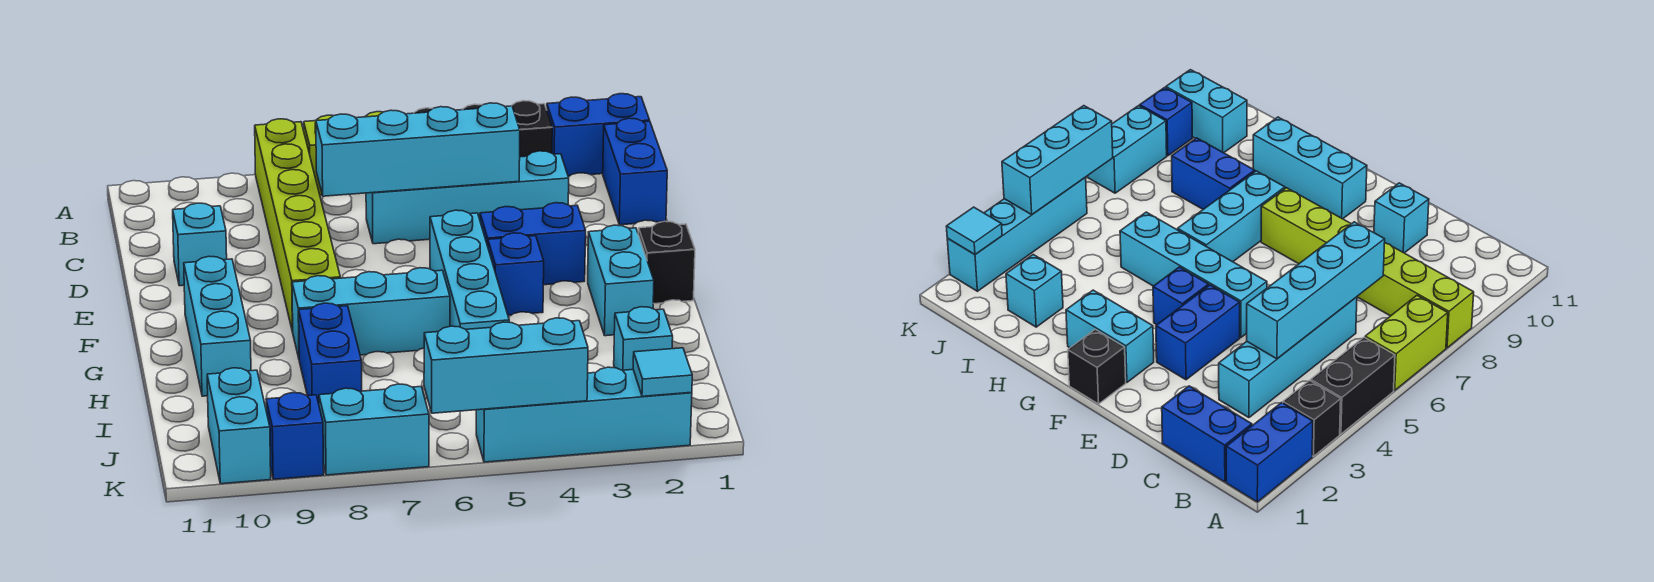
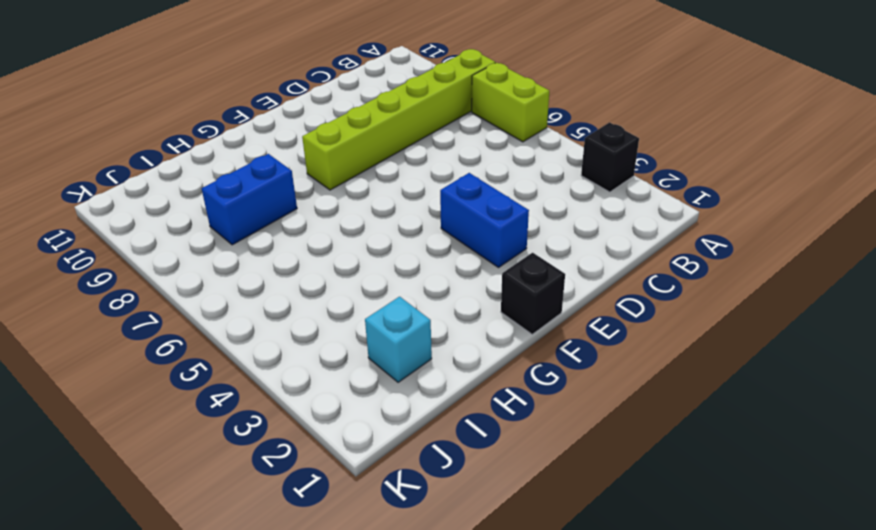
none -> blue brick A1:A2 level 1
none -> black brick A4:A5 level 1
none -> blue brick B1:C1 level 1

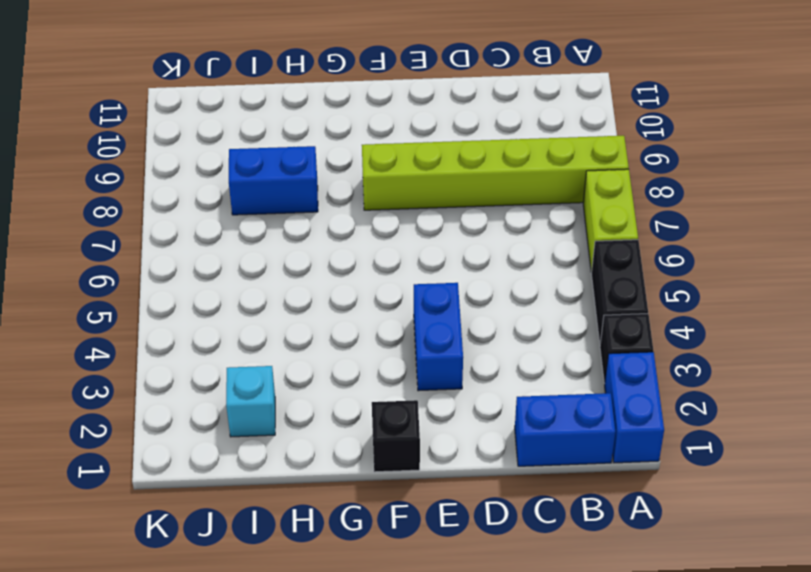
none -> cyan brick C3:C6 level 1
none -> cyan brick D10 level 1
none -> cyan brick E5:H5 level 1

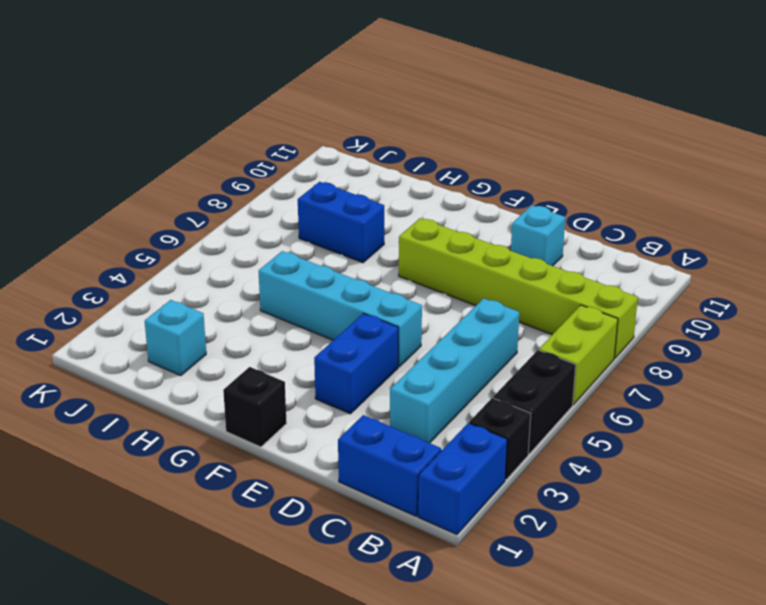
none -> cyan brick F2:G2 level 1
none -> blue brick F4 level 1
none -> cyan brick F10:H10 level 1

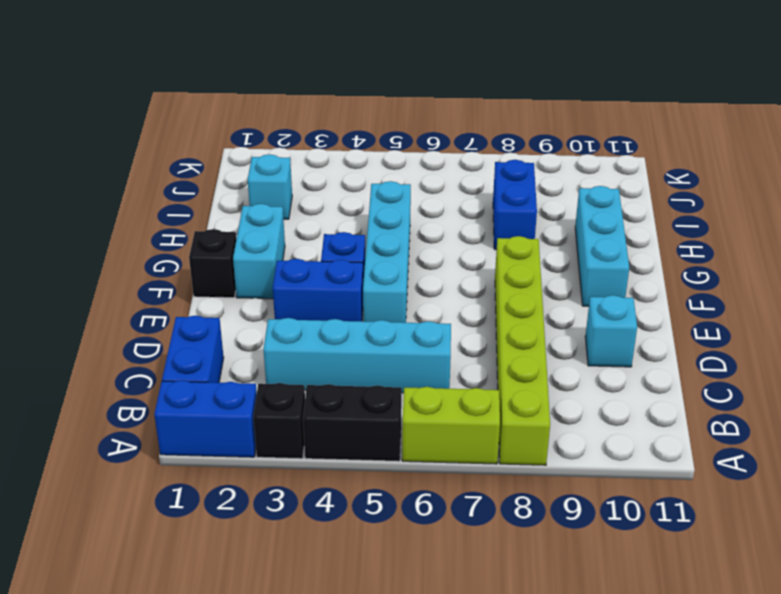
none -> cyan brick G6:G8 level 1
none -> cyan brick J10:K10 level 1
none -> cyan brick K2:K5 level 1

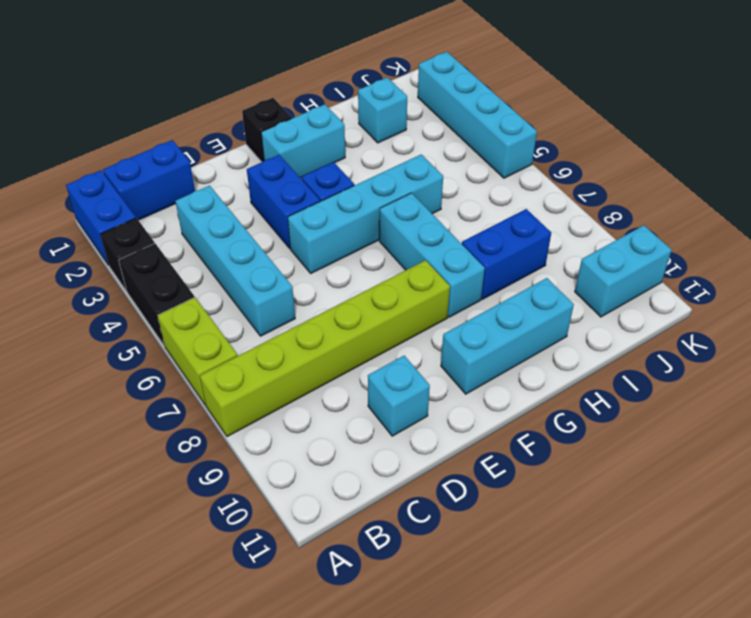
none -> cyan brick K7:K8 level 1
none -> blue brick K9 level 1
none -> cyan brick C4:C7 level 2

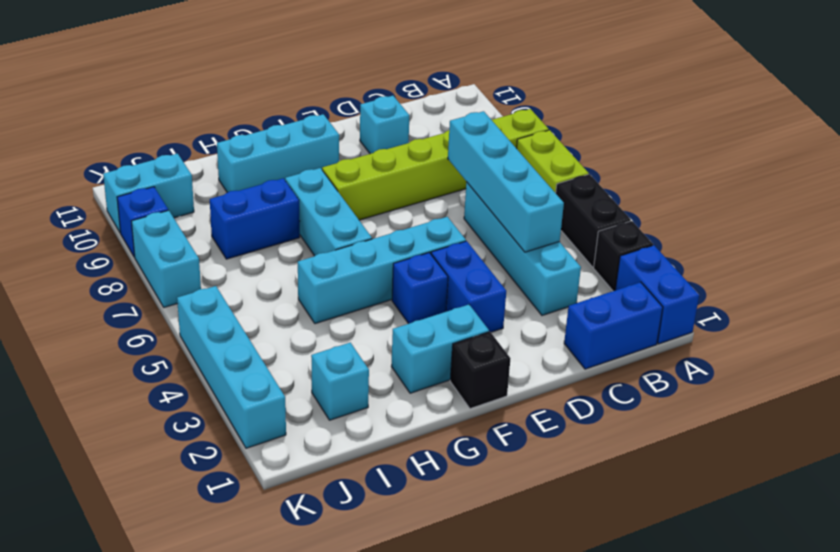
none -> cyan tile K2 level 2
none -> cyan brick K4:K6 level 2

